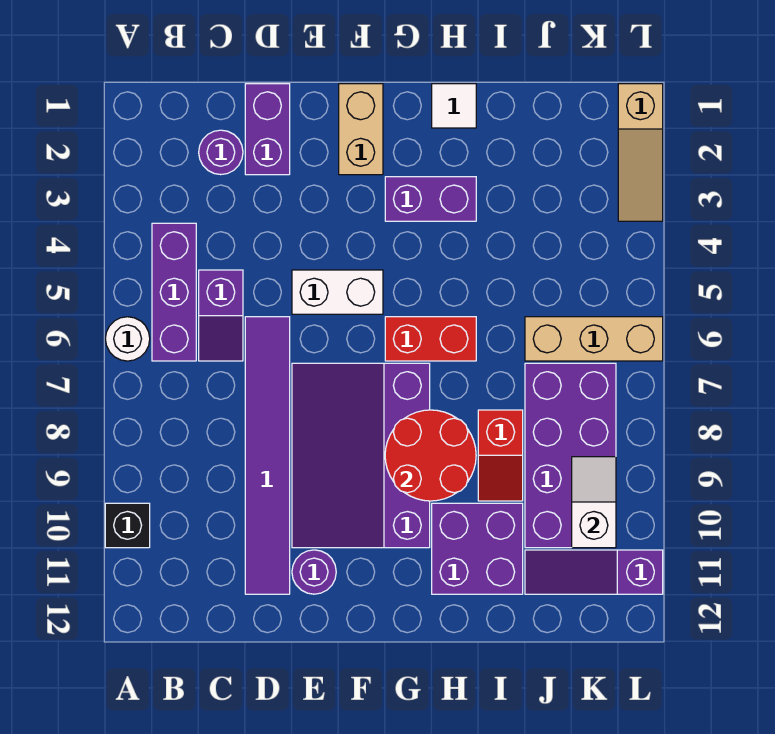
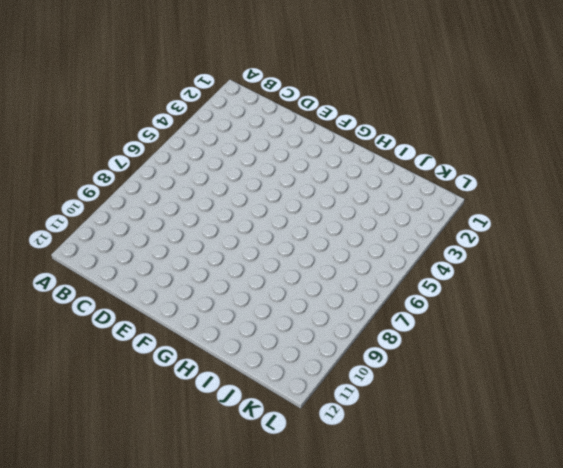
none -> white round brick A6 level 1
none -> black brick A10 level 1
none -> purple brick B4:B6 level 1

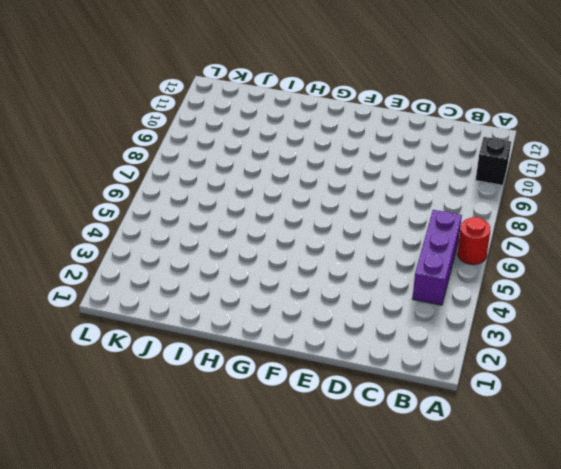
red round brick A6 level 1 -> white round brick A6 level 1
none -> purple round brick C2 level 1
none -> purple slope C5:C6 level 1 top 5
none -> purple brick D1:D2 level 1

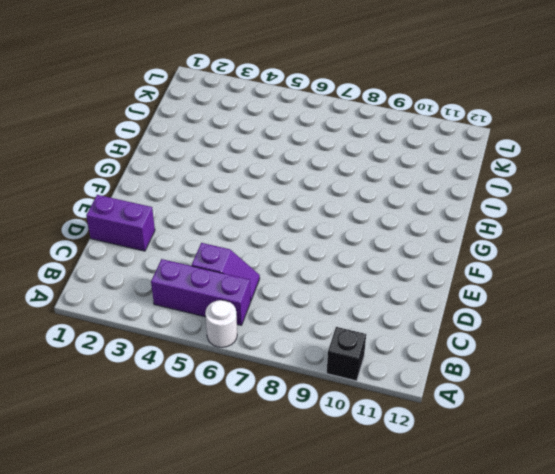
none -> purple round brick C2 level 1
none -> purple tile D6:D11 level 1
none -> white brick E5:F5 level 1

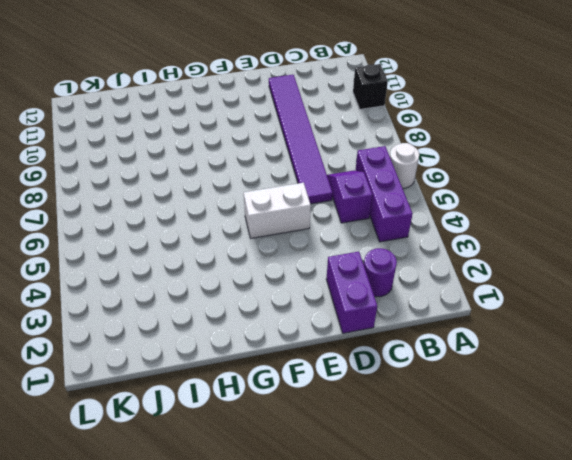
none -> purple slope E7:G10 level 1 top G
none -> purple round brick E11 level 1
none -> tan brick F1:F2 level 1

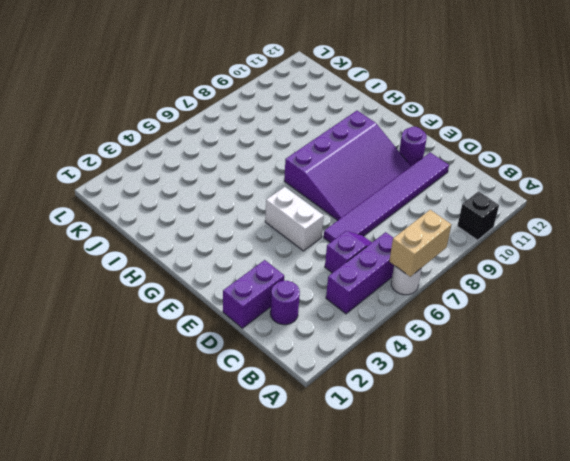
tan brick A6:A7 level 2 -> tan brick F1:F2 level 1
none -> purple brick G3:H3 level 1
none -> red brick G6:H6 level 1
none -> white tile H1 level 1

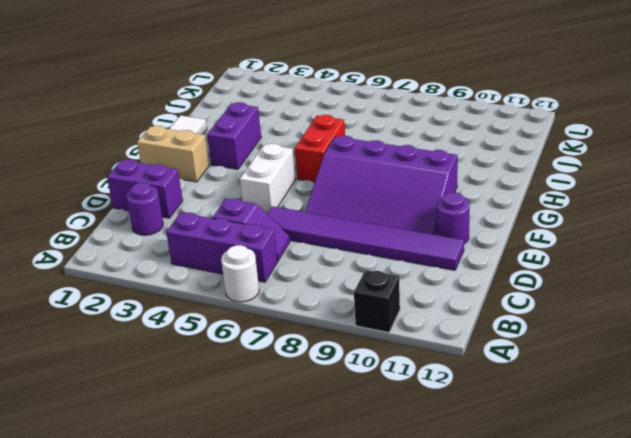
none -> purple brick H10:I11 level 1
none -> red slope I8:I9 level 1 top 8
none -> tan brick J6:L6 level 1

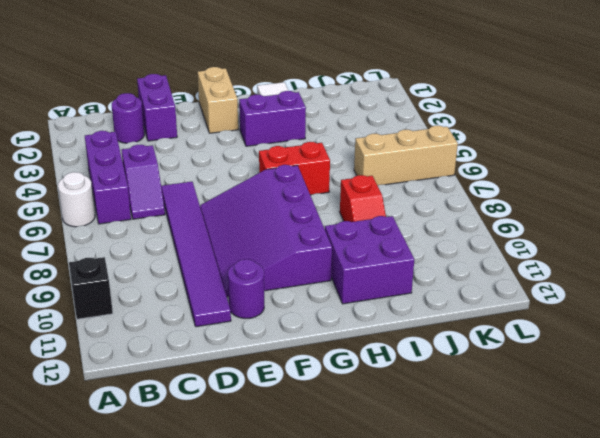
none -> white brick E5:F5 level 1
none -> purple brick J7:K10 level 1
none -> purple slope J11:L11 level 1 top L

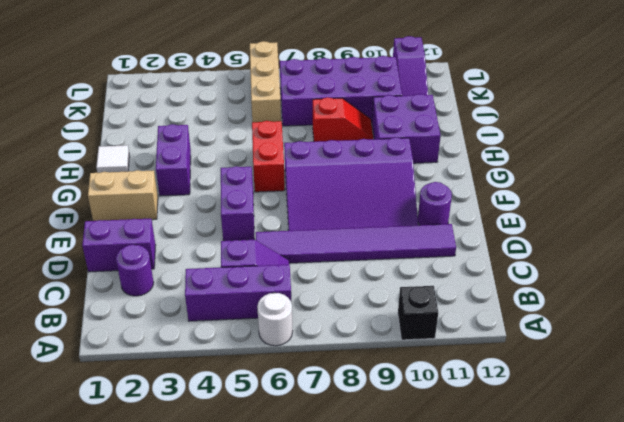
purple brick E5:F5 level 1 -> white brick E5:F5 level 1
none -> tan slope L1:L3 level 1 top 1
none -> red round brick G8:H9 level 2
none -> white slope K9:K10 level 2 top 10

